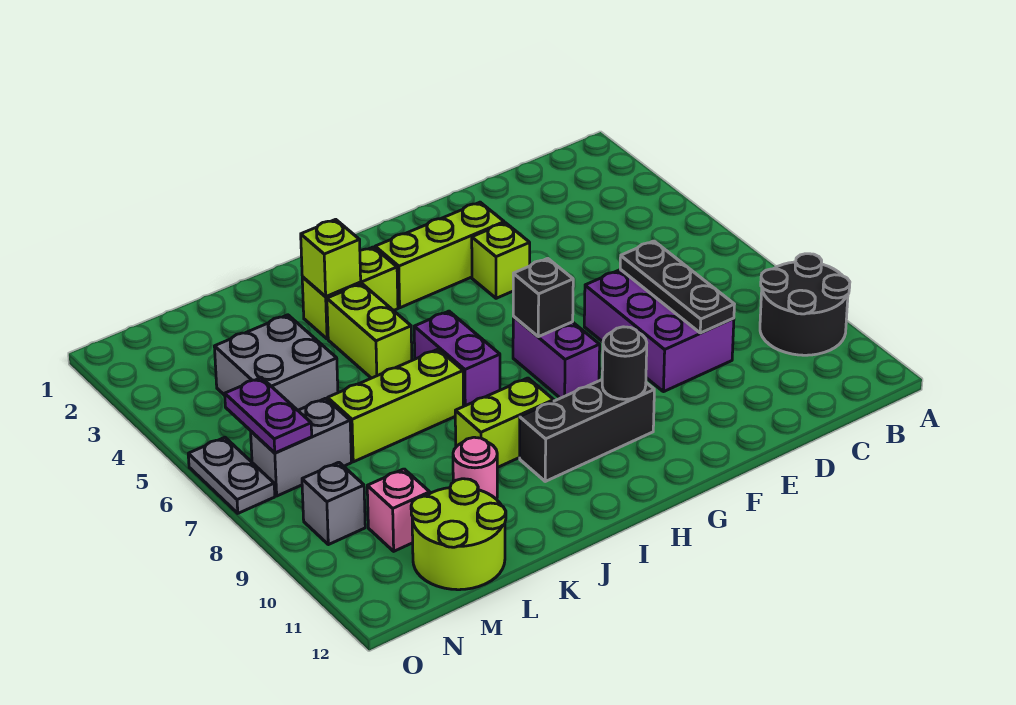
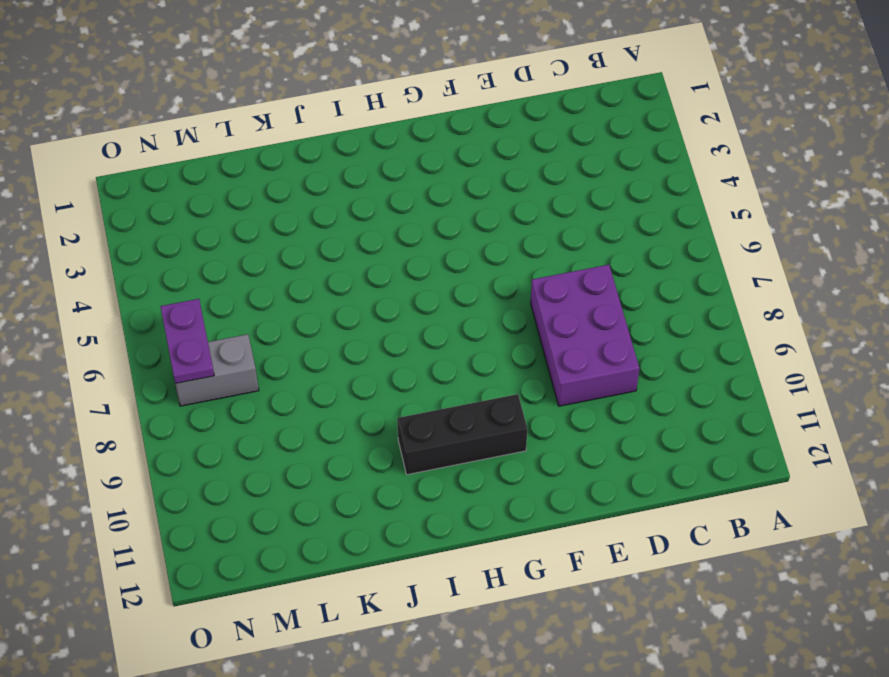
none -> black round brick A9:B10 level 1
none -> lime brick F3:H3 level 1
none -> lime brick F4 level 1

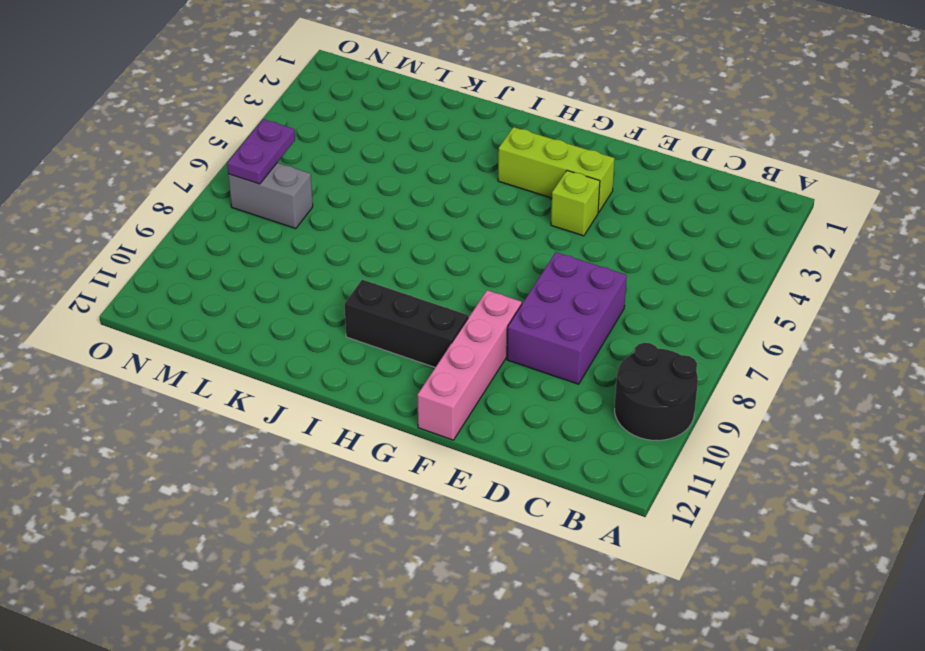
pink brick F9:F12 level 1 -> none
none -> purple brick G7:G8 level 1
none -> lime brick I3:J3 level 1
none -> purple brick I6:I7 level 1

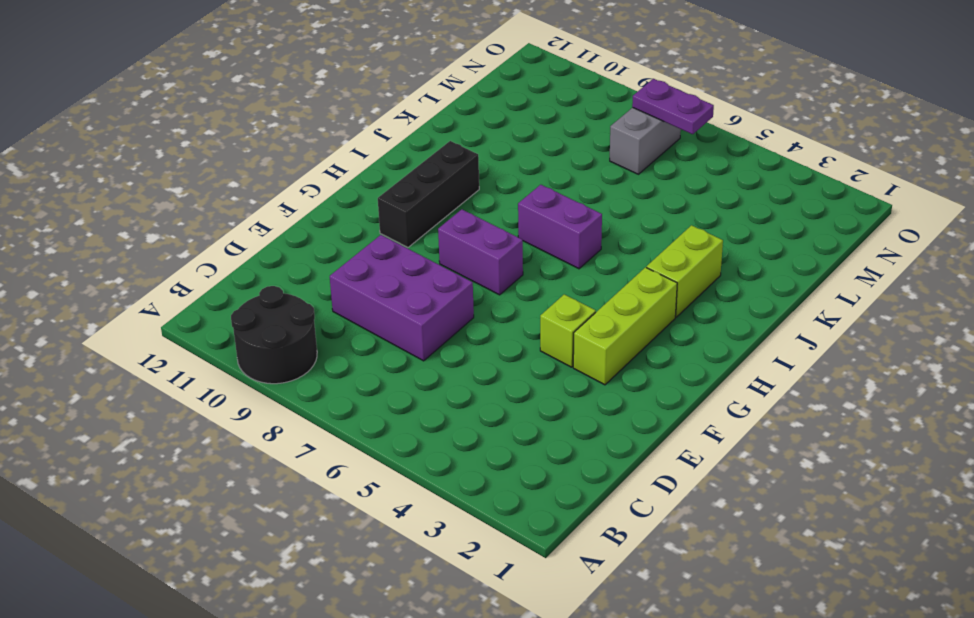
none -> lime brick I9:J9 level 1
none -> lime brick J4:J5 level 1
none -> lime brick J7:L7 level 1

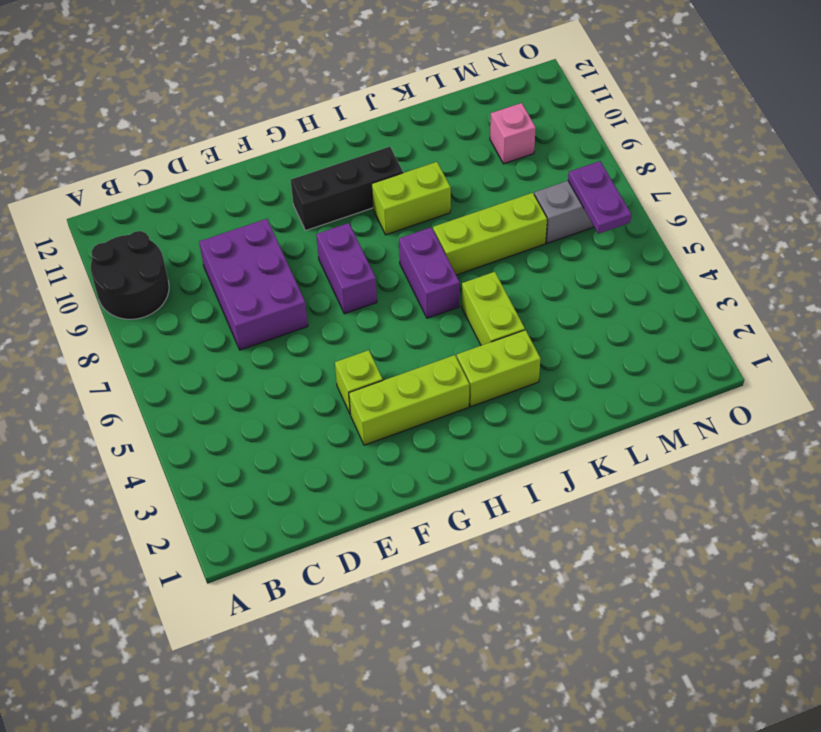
none -> pink round brick K10 level 1
none -> grey brick L4:M5 level 1
none -> lime round brick L11:M12 level 1

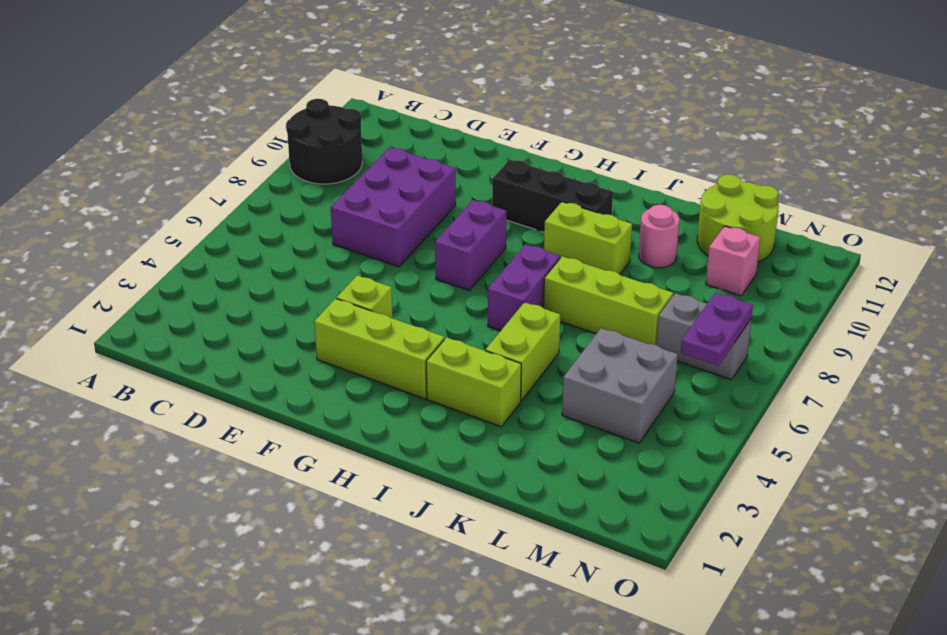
none -> grey brick N9 level 1
none -> grey plate O6:O7 level 1
none -> black plate D7:D9 level 2

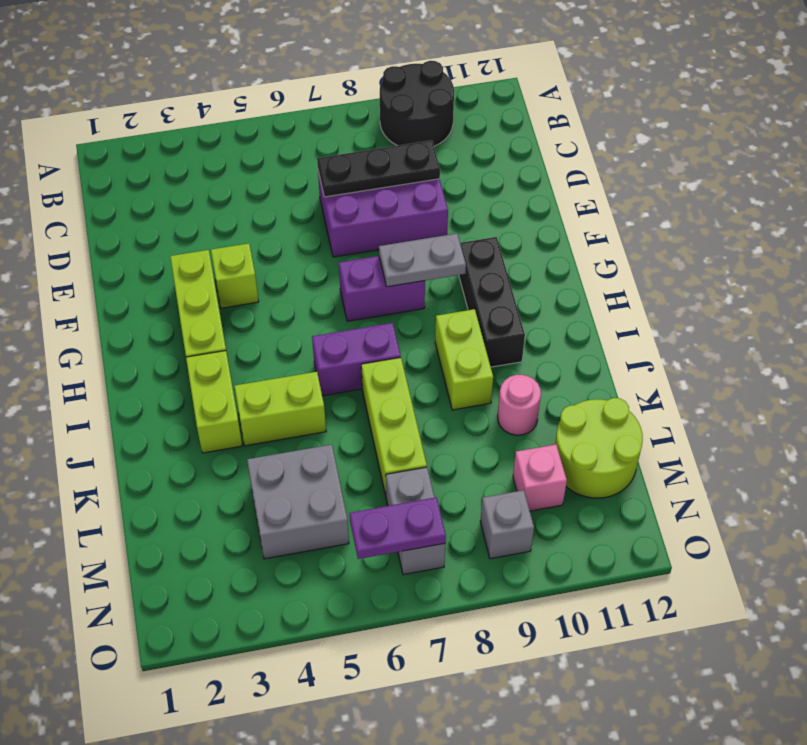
grey plate G8:G9 level 2 -> grey plate O6:O7 level 1
none -> black brick G7 level 2
none -> black round brick G10 level 2
none -> lime brick J3 level 2

